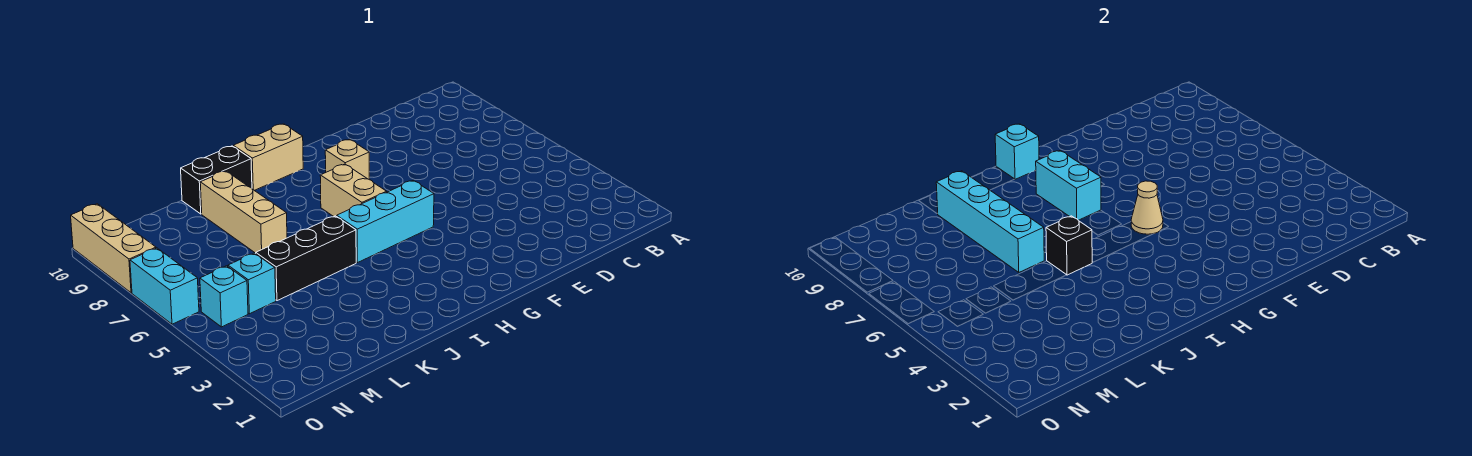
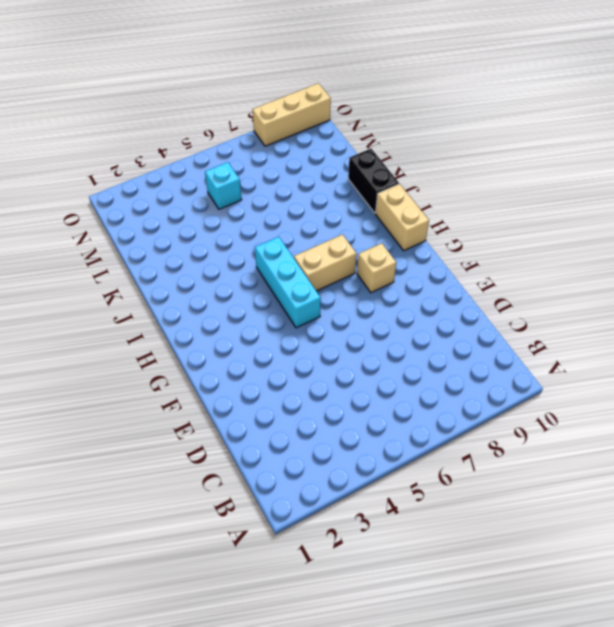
none -> black brick J5:L5 level 1
none -> tan brick K7:K9 level 1
none -> cyan brick N5 level 1

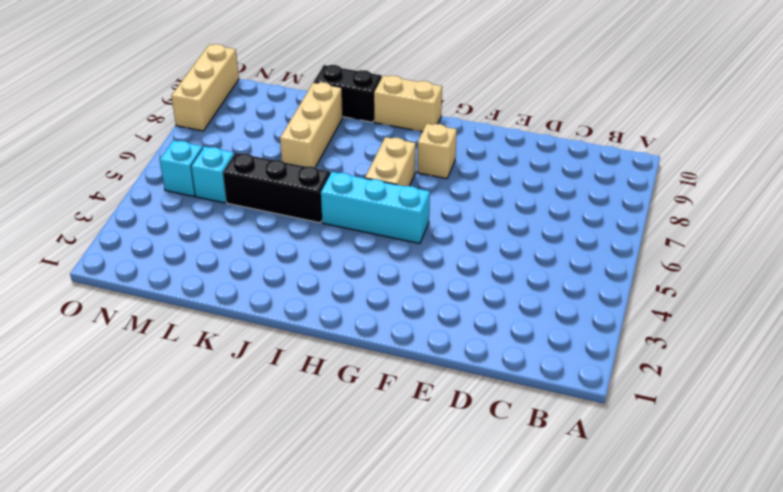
none -> cyan brick O6:O7 level 1
none -> tan cone G5 level 2
none -> cyan brick H7:H8 level 2

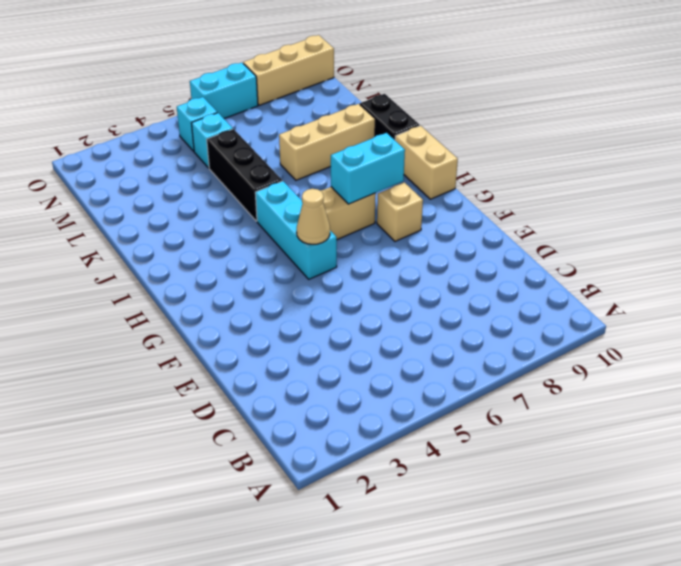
none -> cyan brick H10 level 2
none -> black brick J5 level 2
none -> cyan brick K6:K9 level 2

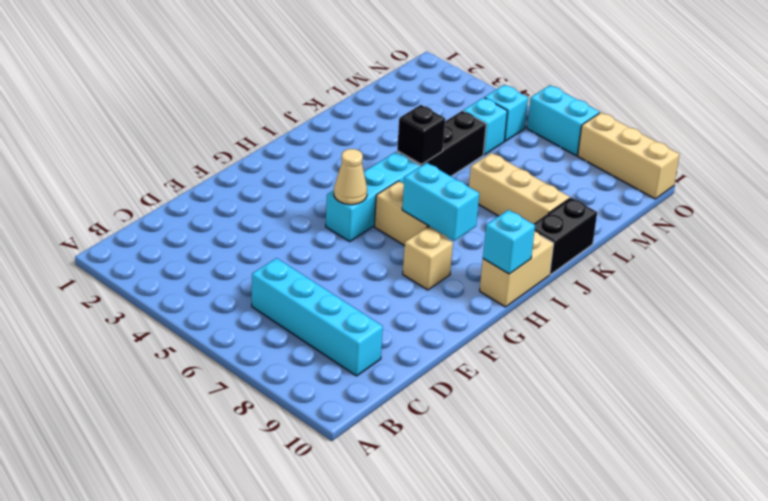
cyan brick C6:C9 level 1 -> cyan brick K6:K9 level 2

